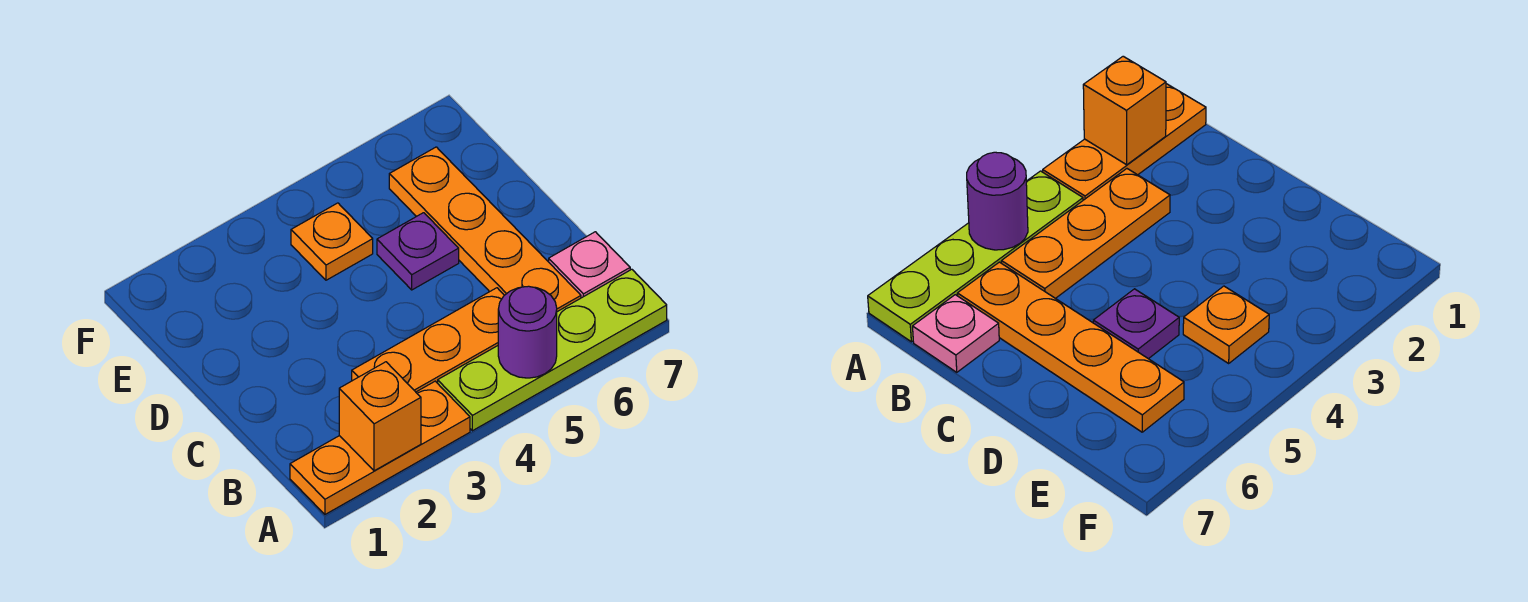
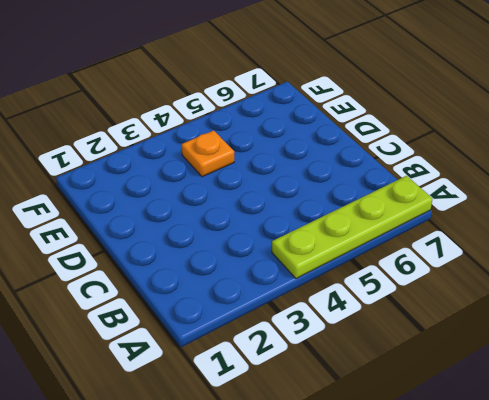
none -> orange plate A1:A3 level 1
none -> orange plate B3:B5 level 1

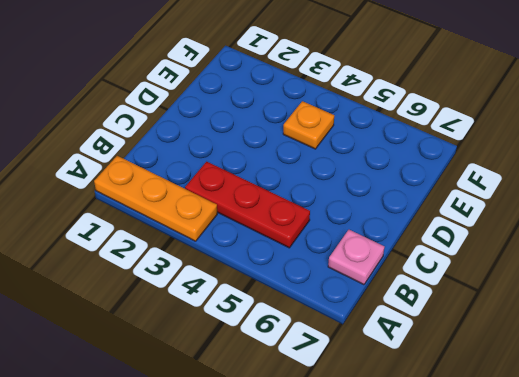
red plate B3:B5 level 1 -> orange plate B3:B5 level 1
none -> lime plate A4:A7 level 1
none -> orange plate B6:E6 level 1

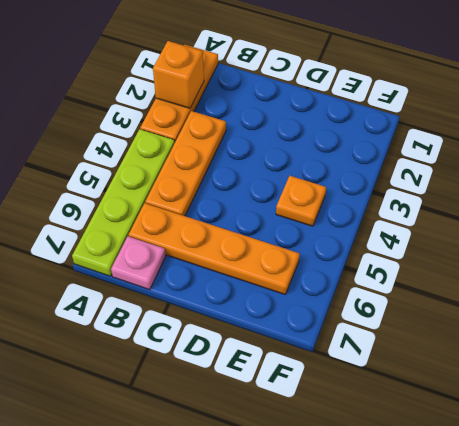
none -> purple plate D5 level 1
none -> purple round brick A5 level 2

